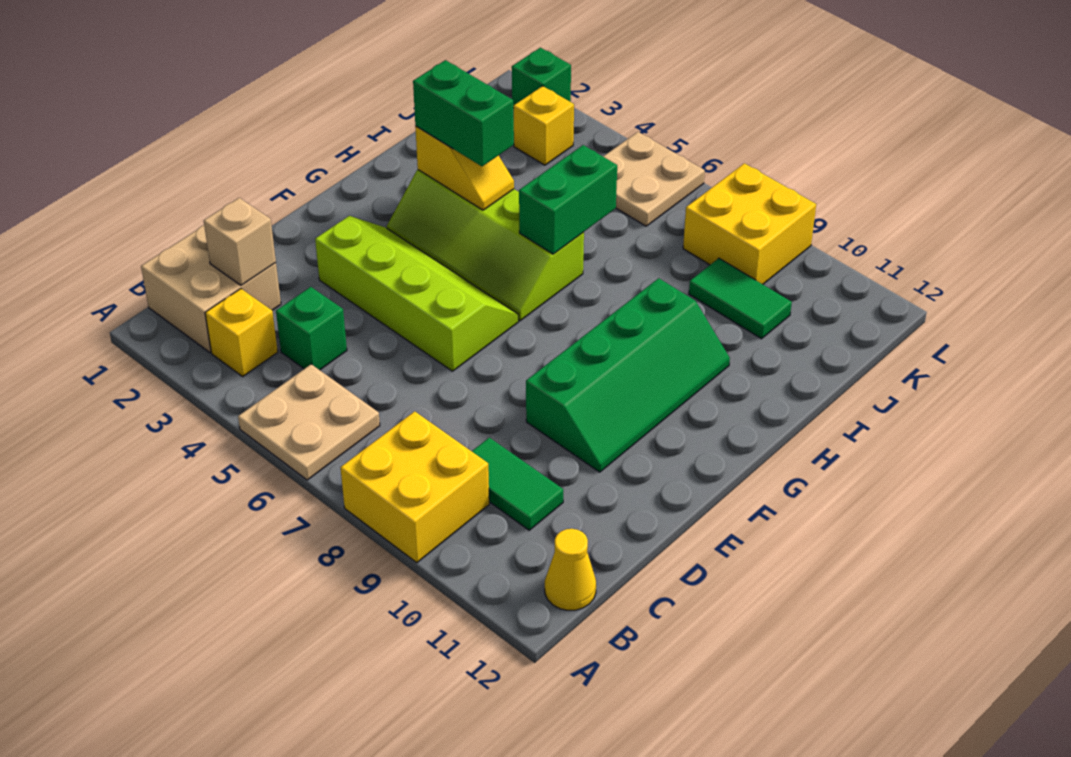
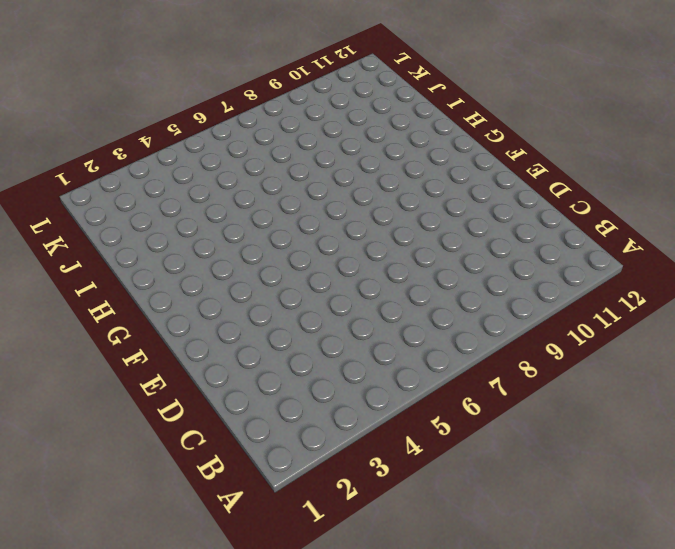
none -> tan plate A5:B6 level 1
none -> yellow brick A8:B9 level 1
none -> tan brick B1:C2 level 1

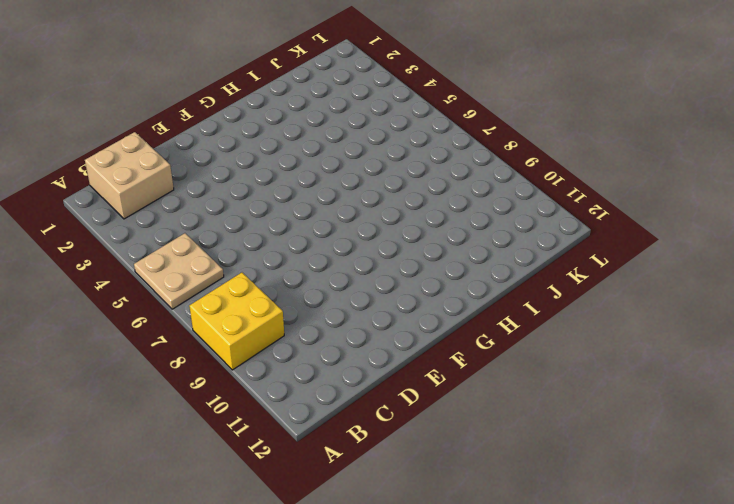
none -> yellow brick B3 level 1
none -> yellow cone B12 level 1
none -> green brick C4 level 1

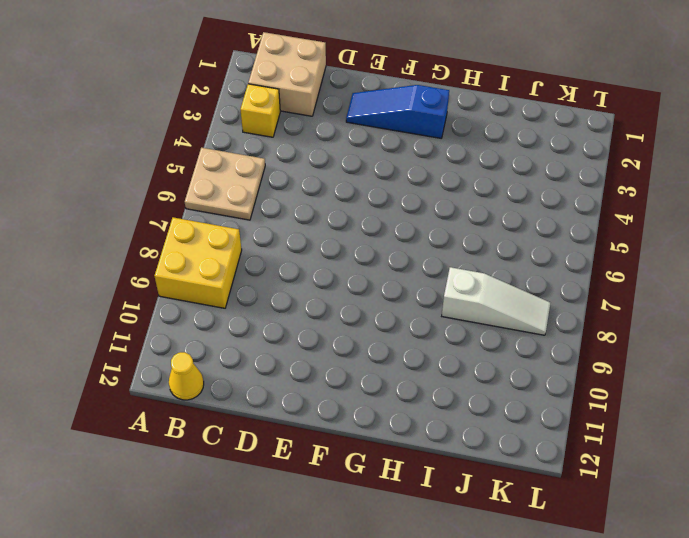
blue slope E2:G2 level 1 top G -> none
white slope I8:K8 level 1 top I -> yellow brick K8:L9 level 1
none -> green brick C4 level 1
none -> green tile C9:C10 level 1
none -> lime slope E3:F6 level 1 top E

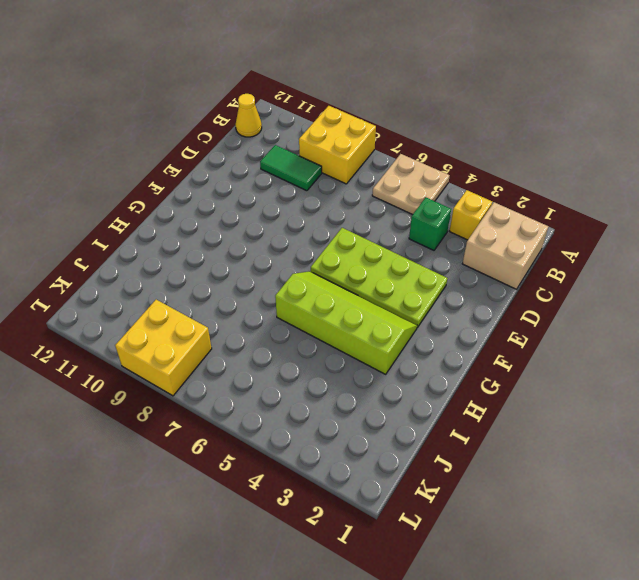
lime plate E3:F6 level 1 -> lime slope E3:F6 level 1 top E
none -> green slope E9:H10 level 1 top 9
none -> green tile J9:J10 level 1
none -> yellow brick K3 level 1

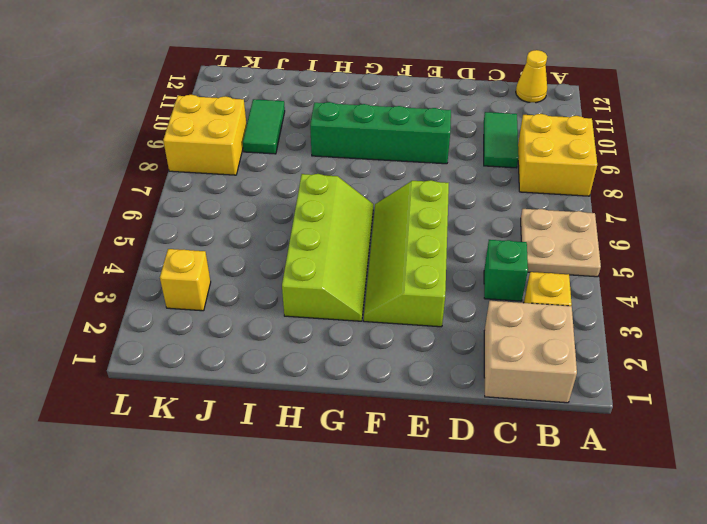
none -> tan plate K5:L6 level 1
none -> green brick L2 level 1
none -> tan brick C2 level 2

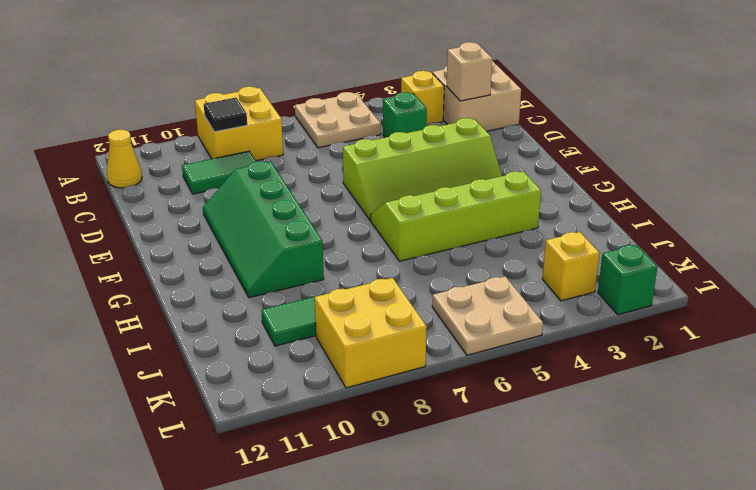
black tile B9 level 2 -> none
none -> yellow slope H3:H4 level 2 top 3
none -> green brick H6:I6 level 2
none -> green brick H3:H4 level 3

